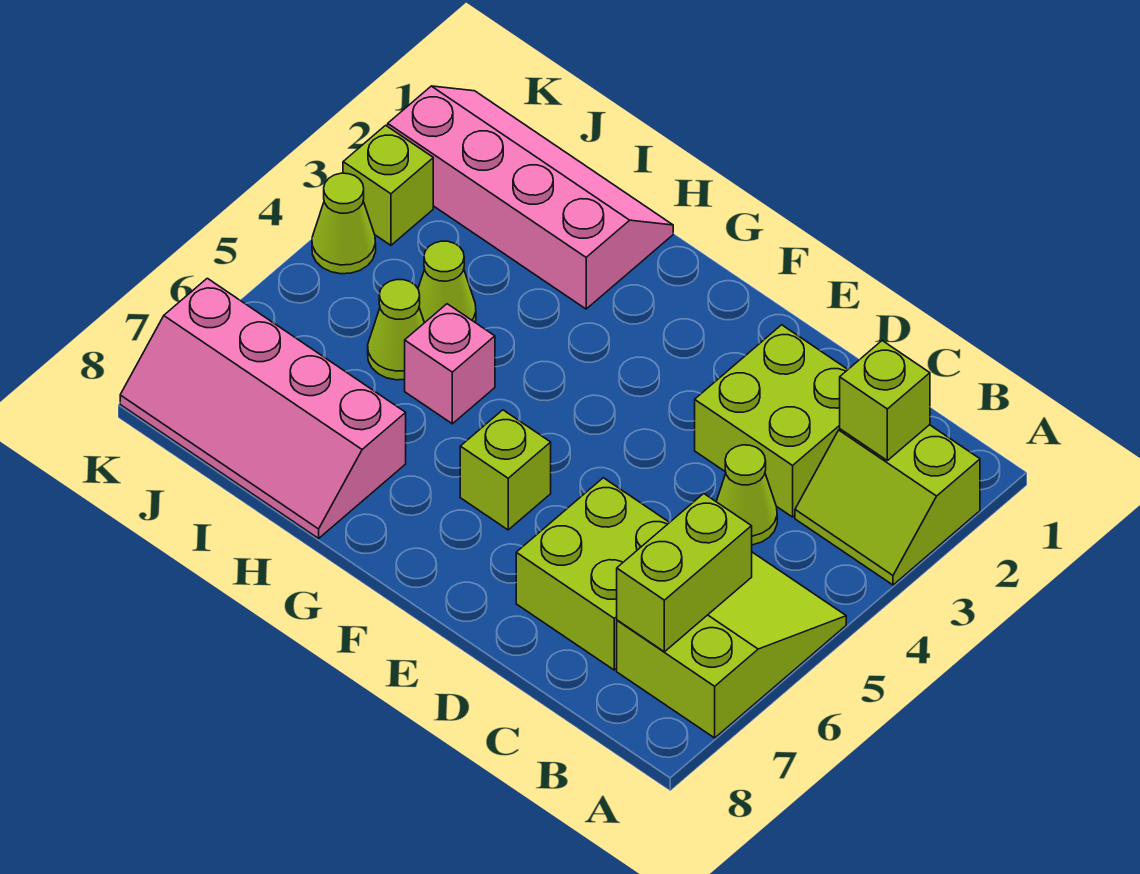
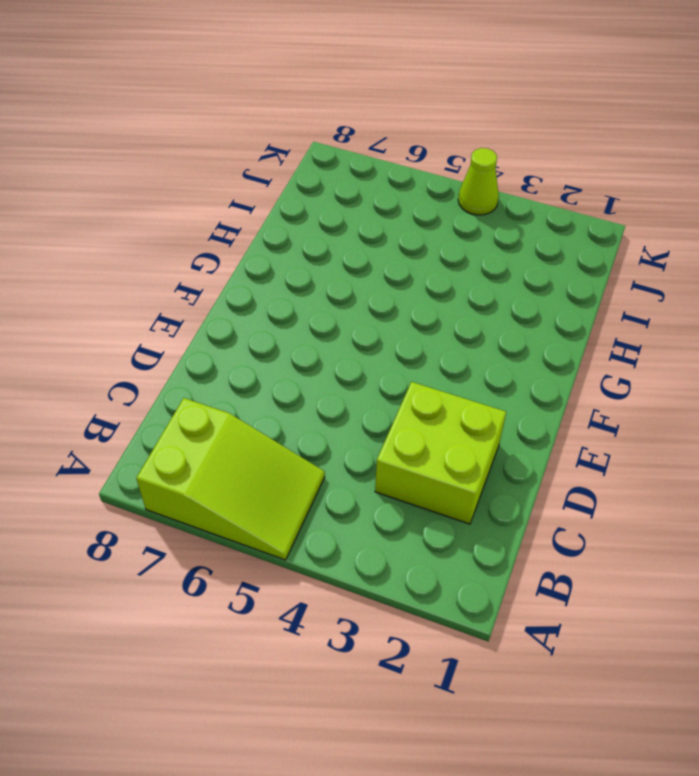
none -> lime slope A2:B3 level 1 top 2
none -> lime cone C4 level 1
none -> lime brick C6:D7 level 1

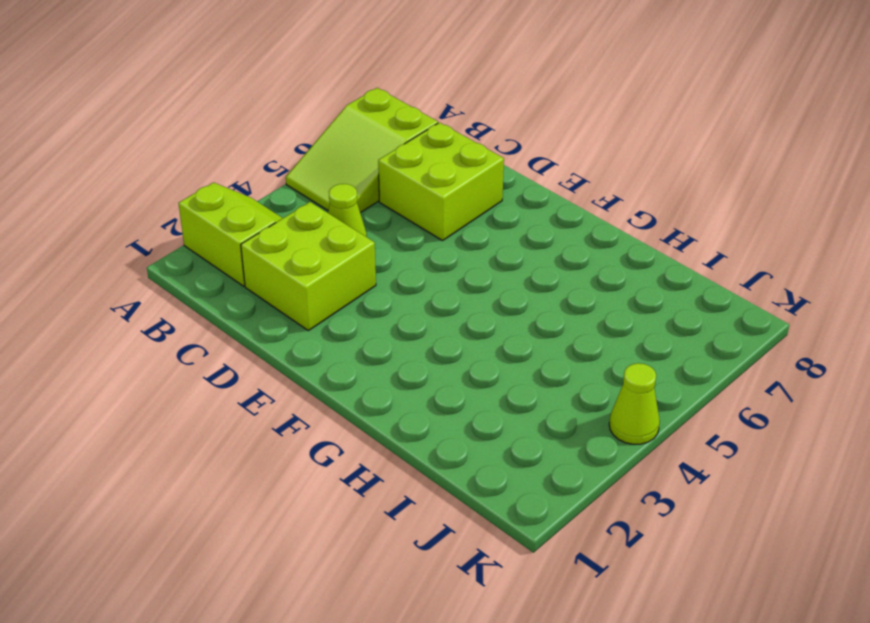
none -> lime brick F6 level 1
none -> pink slope H1:K2 level 1 top 2
none -> pink brick H5 level 1

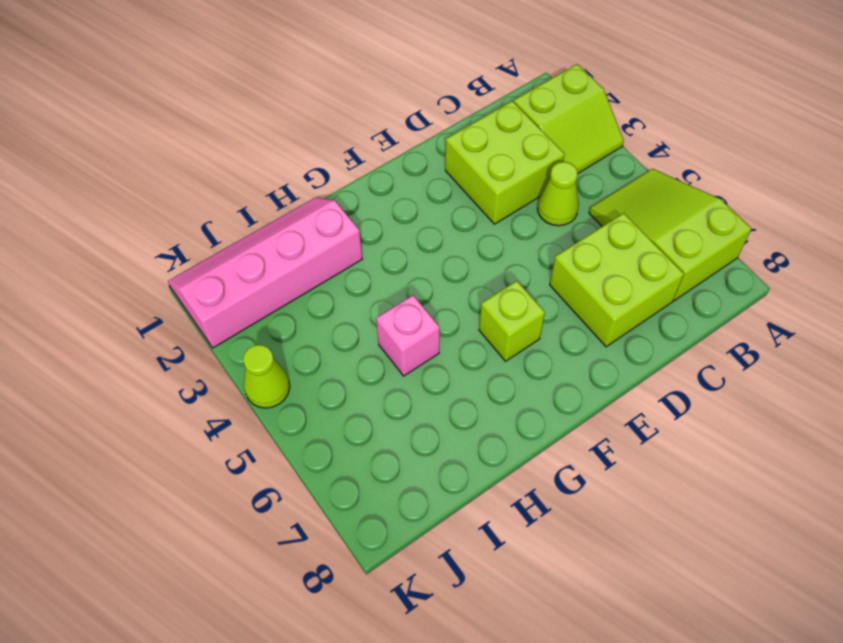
none -> pink slope H7:K8 level 1 top 7
none -> lime cone I4 level 1
none -> lime cone I5 level 1

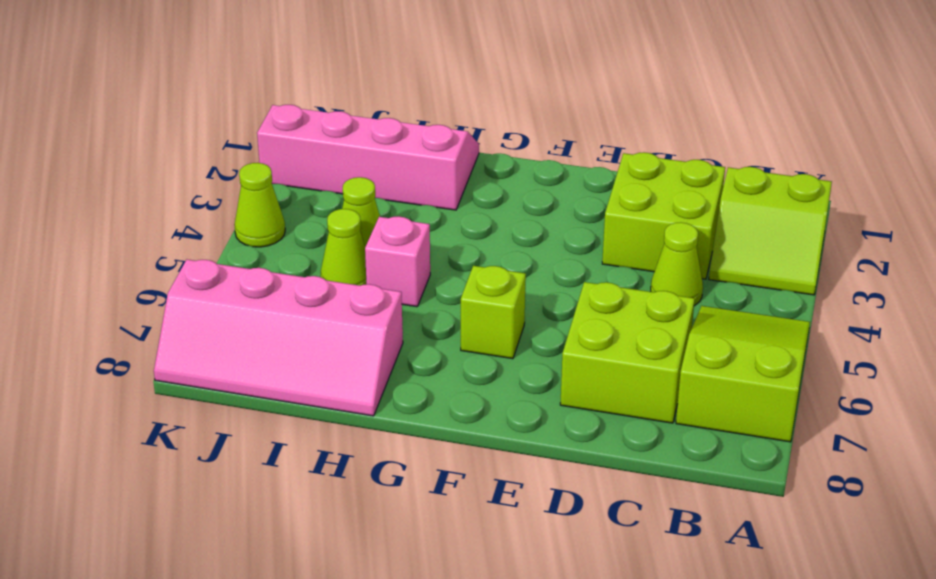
none -> lime brick K3 level 1
none -> lime brick B2 level 2
none -> lime brick B6:B7 level 2

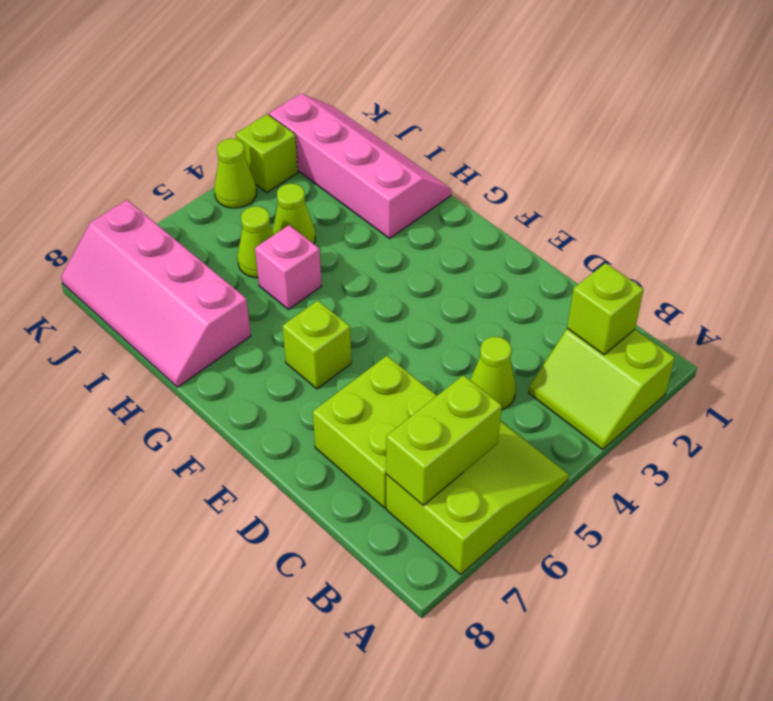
none -> lime brick C2:D3 level 1

